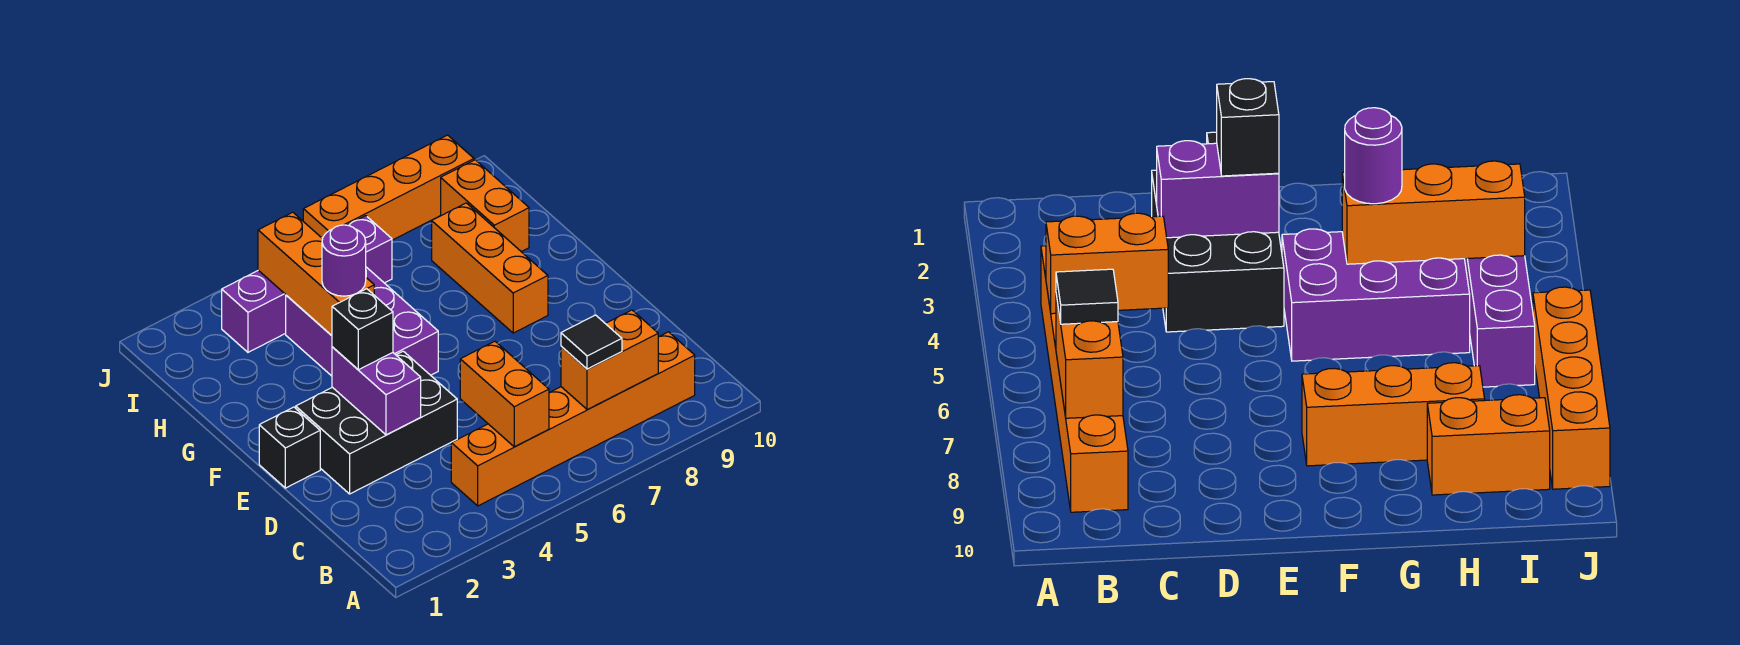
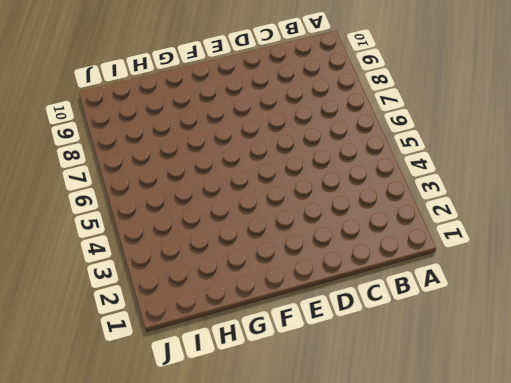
none -> orange brick B4:B9 level 1
none -> black brick D2:E4 level 1
none -> black brick E1 level 1

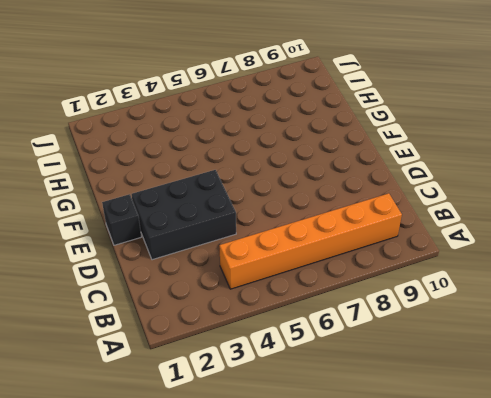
none -> purple brick F4:H5 level 1
none -> orange brick F8:H8 level 1
none -> orange brick H9:I9 level 1

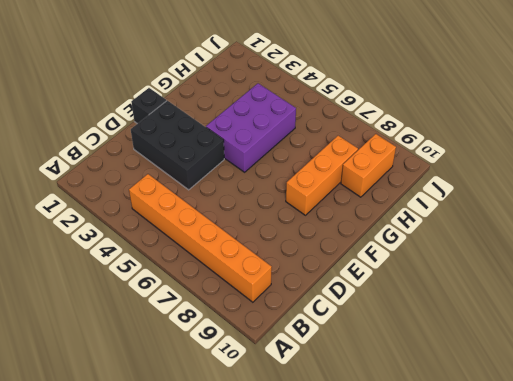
none -> purple brick I3:I6 level 1
none -> orange brick J6:J9 level 1
none -> orange brick B5:C5 level 2

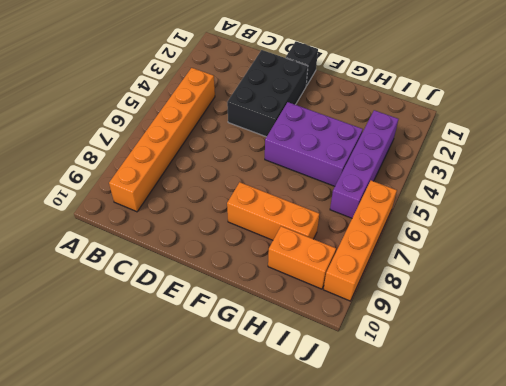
none -> orange brick B5:C5 level 2
none -> orange brick B7:B8 level 2
none -> purple brick D3:E3 level 2

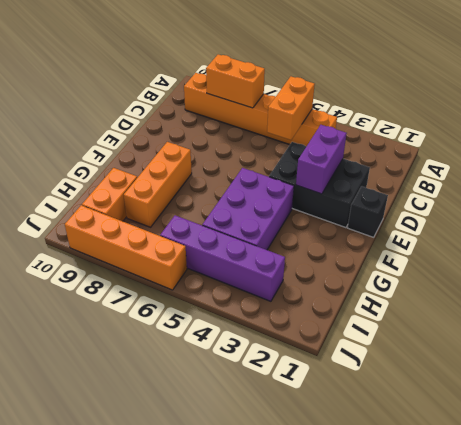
none -> orange brick G4:I4 level 2
none -> black tile B7 level 3
none -> black brick E3 level 3

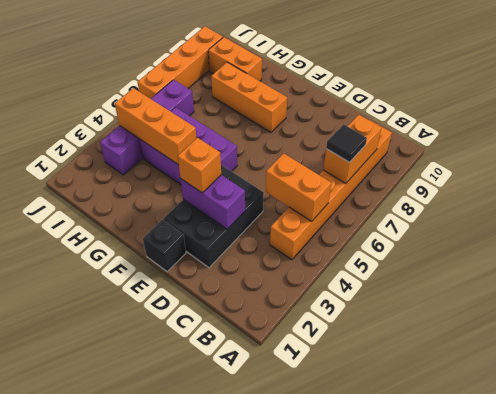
orange brick E3 level 3 -> black brick E3 level 3
none -> purple round brick G4 level 3

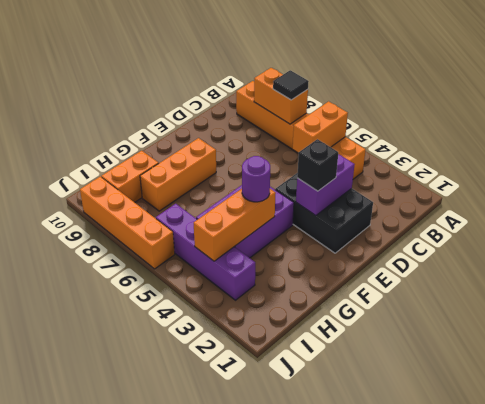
none -> black brick E1 level 1

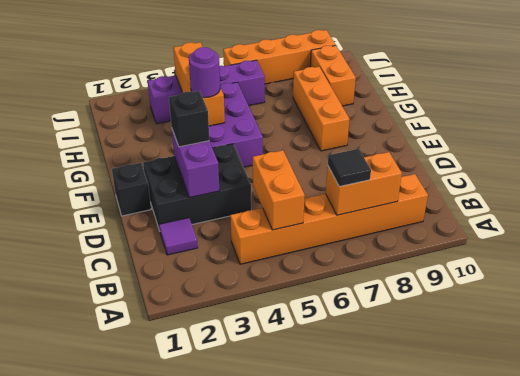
purple tile C2 level 1 -> none

